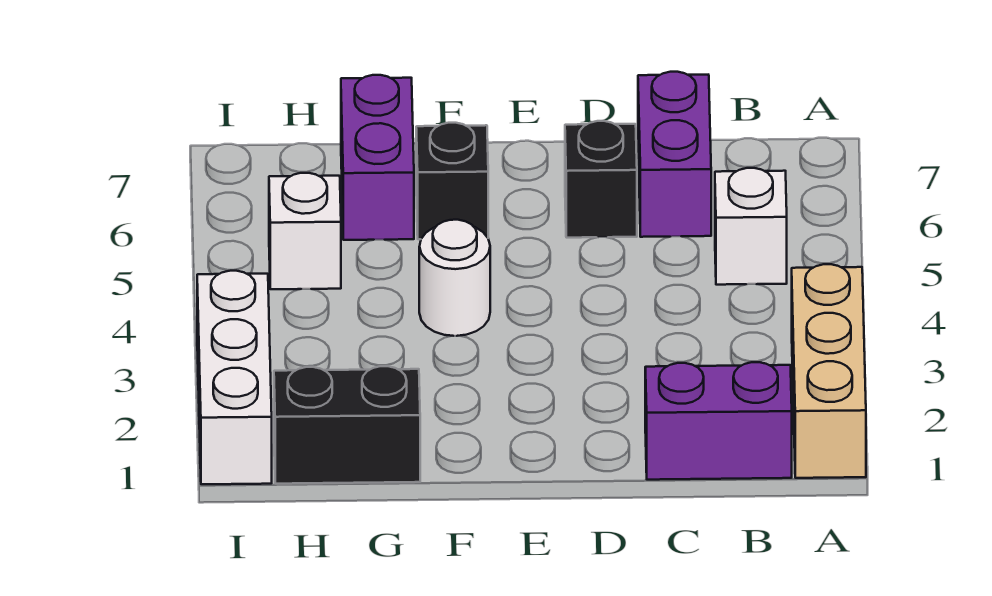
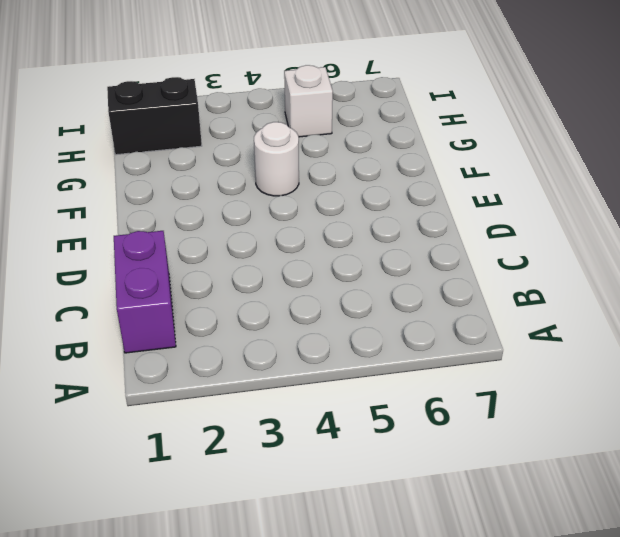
black brick H1:H2 level 1 -> black brick G1:H1 level 1
none -> tan brick A1:A3 level 1
none -> white brick B5 level 1

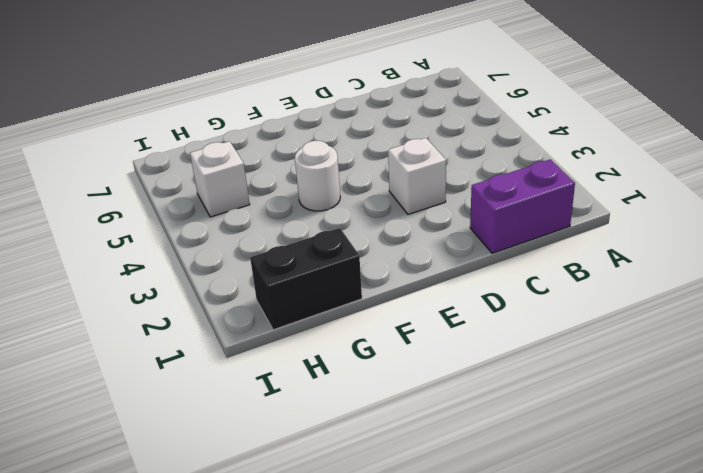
white brick D3 level 1 -> white brick B5 level 1
none -> tan brick A1:A3 level 1
none -> purple brick C6:C7 level 1

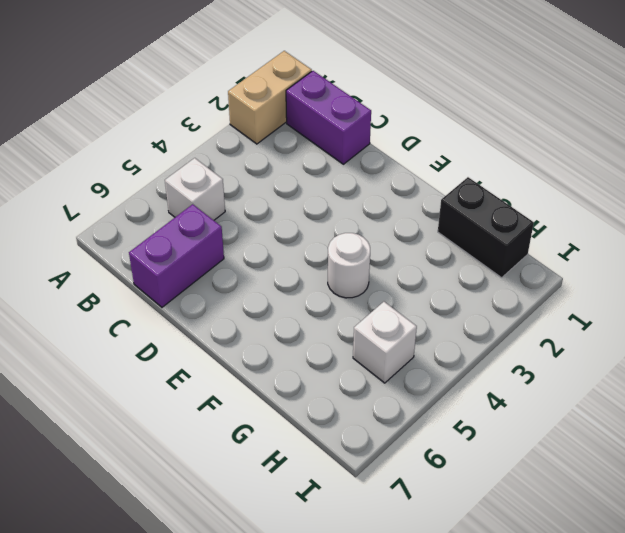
tan brick A1:A2 level 1 -> tan brick A1:A3 level 1
none -> black brick D6 level 1
none -> black brick F6 level 1

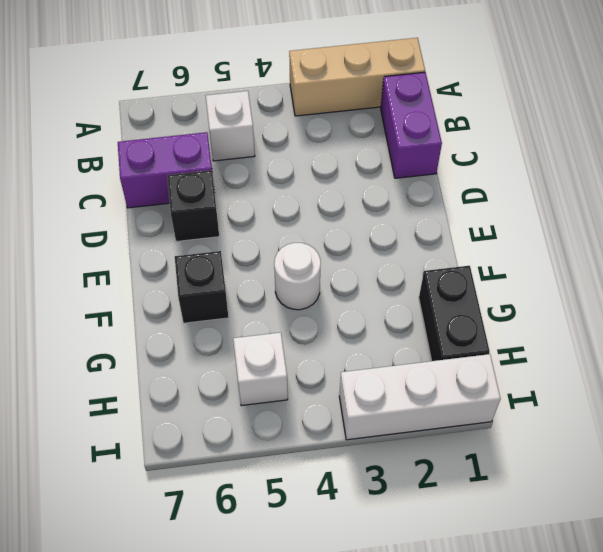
none -> purple brick G6:G7 level 1

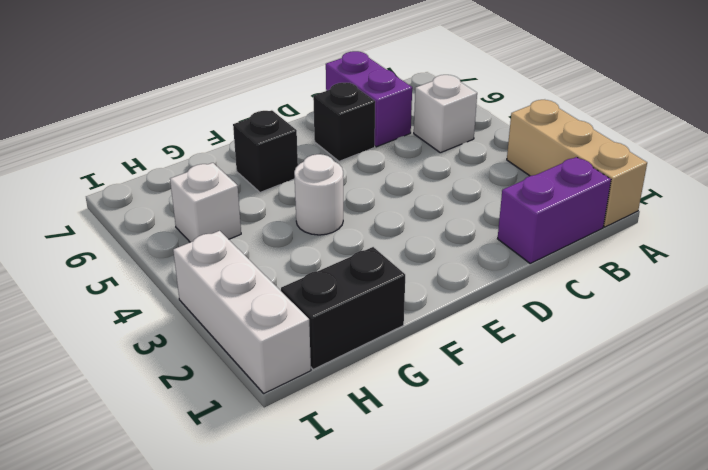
none -> purple brick G6:G7 level 1

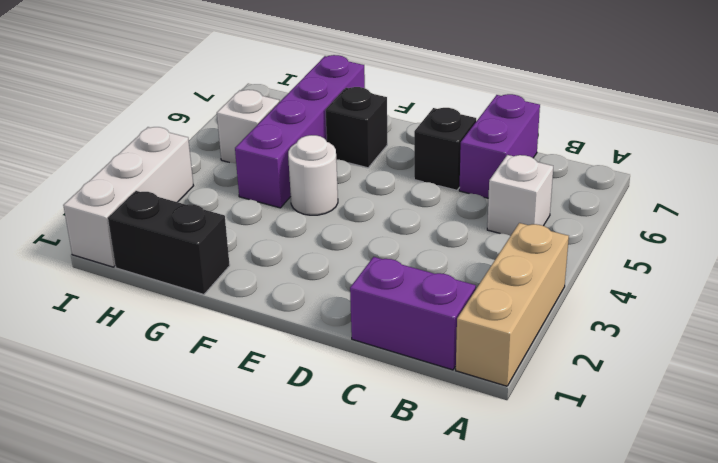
purple brick G4:G7 level 1 -> purple brick G6:G7 level 1

